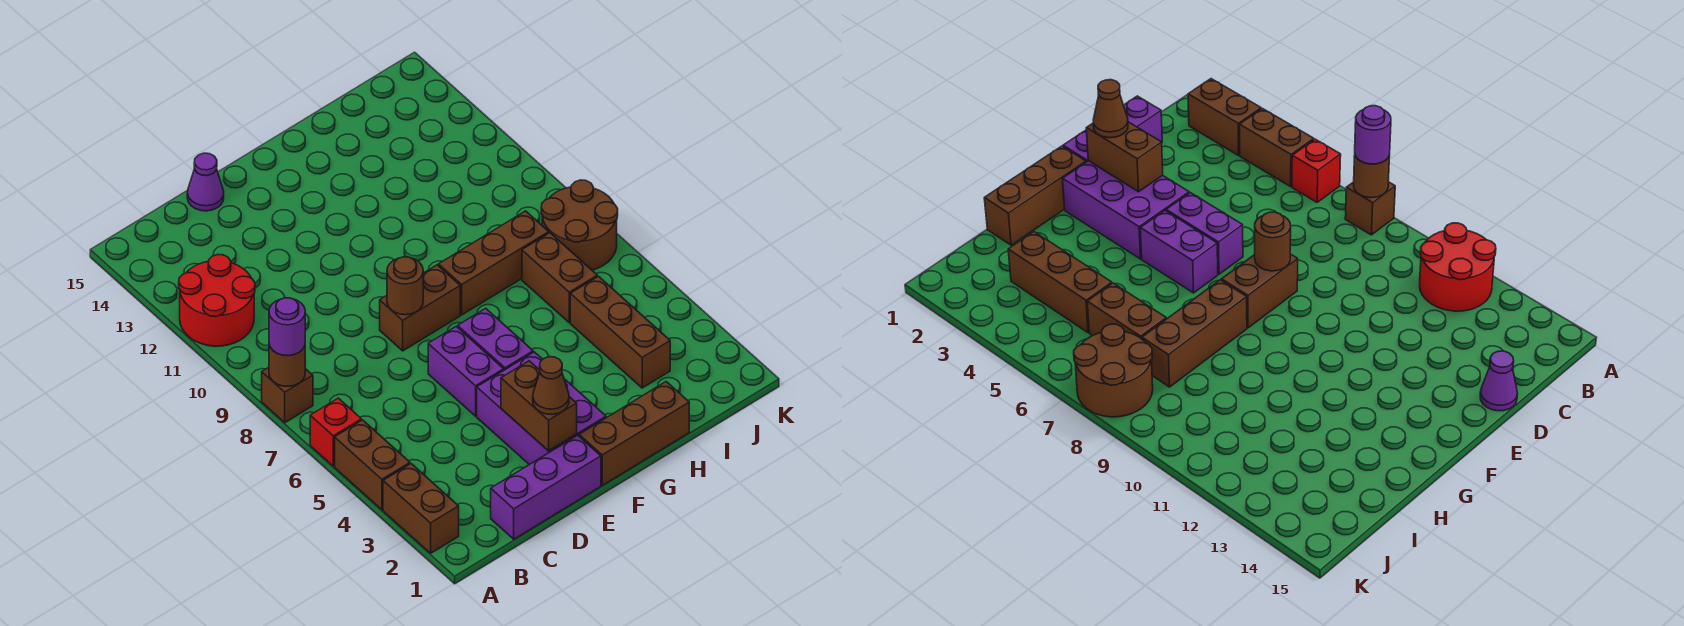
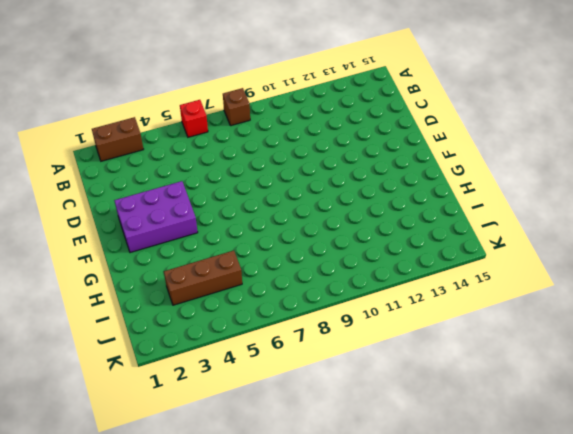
none -> brown brick A4:A5 level 1
none -> red round brick A11:B12 level 1
none -> purple brick C1:E1 level 1

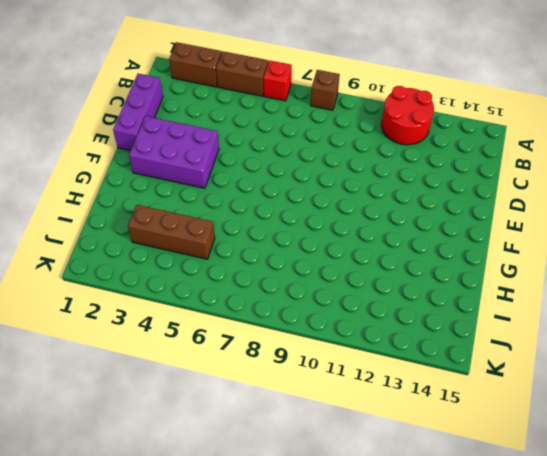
none -> purple cone D15 level 1
none -> purple brick E5:E6 level 1
none -> brown brick E8:F8 level 1

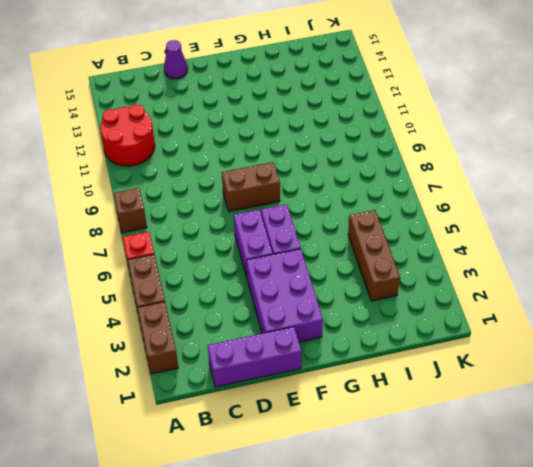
none -> brown brick F1:H1 level 1
none -> brown brick G8:I8 level 1
none -> brown brick I6:I7 level 1

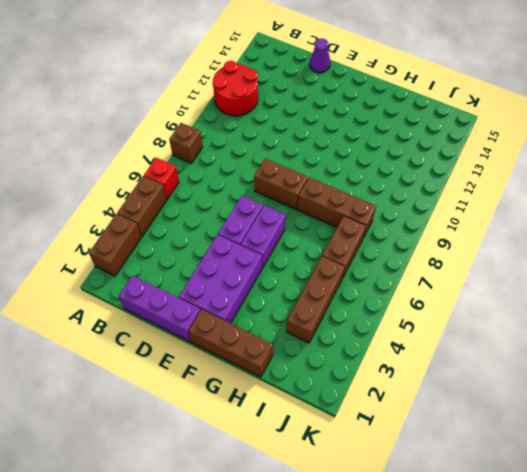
none -> brown round brick J7:K8 level 1
none -> brown round brick A8 level 2
none -> brown brick E2:E3 level 2

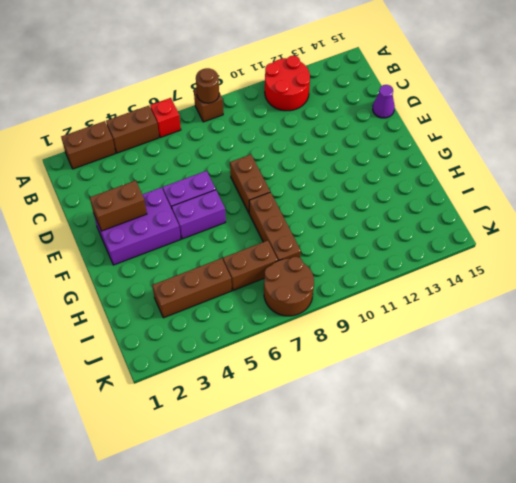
none -> purple brick C1:E1 level 1
none -> brown brick F1:H1 level 1
none -> brown round brick E8 level 2

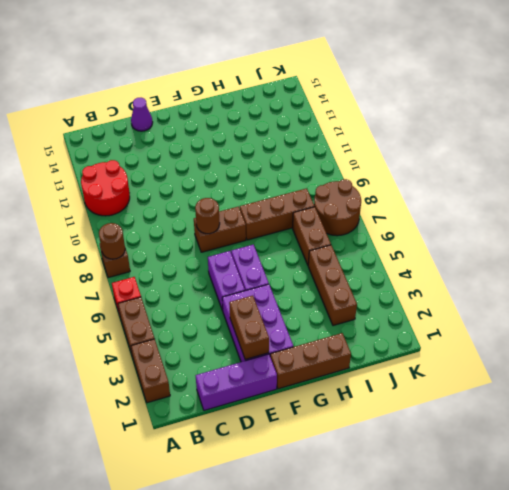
none -> purple round brick A8 level 3
none -> brown cone E2 level 3

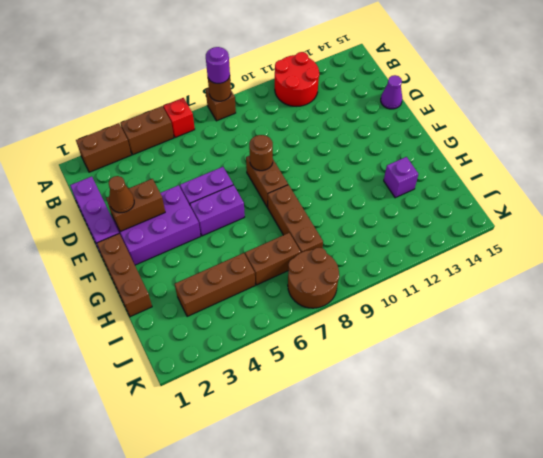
purple brick H13 level 1 -> none

